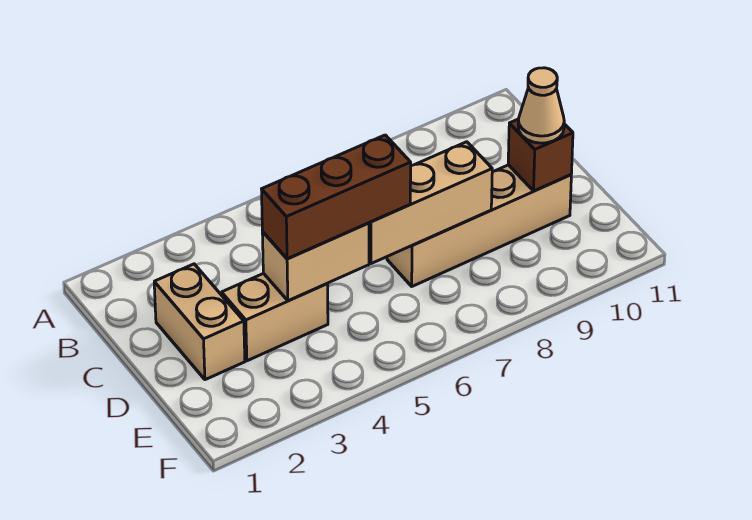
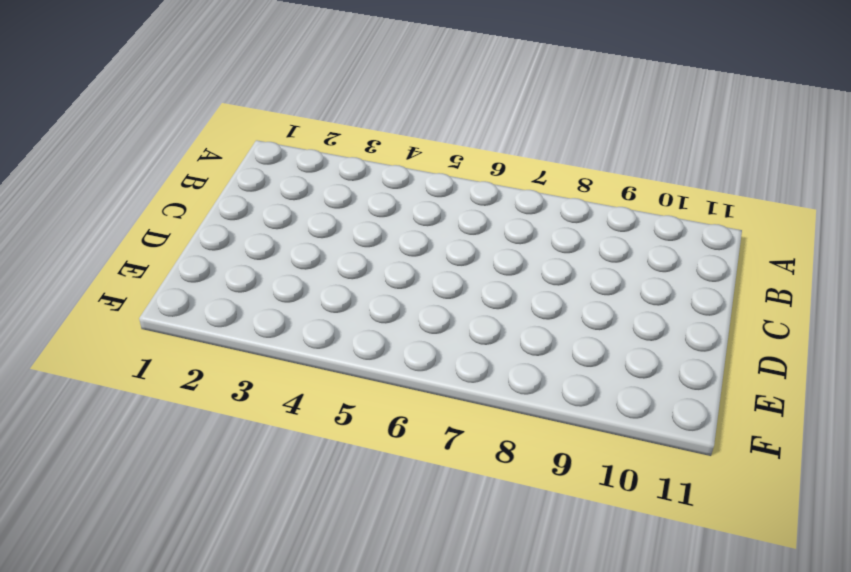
none -> tan brick C2:D2 level 1
none -> tan brick D3:D4 level 1

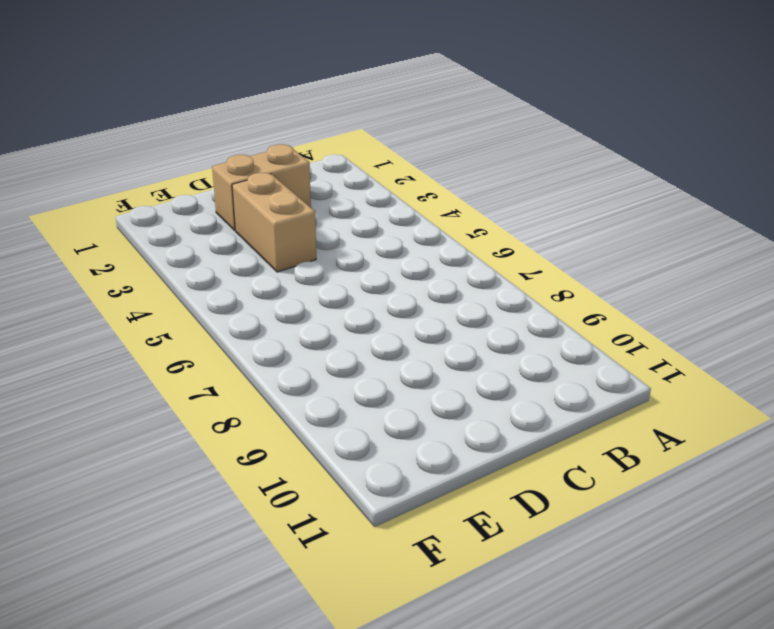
none -> tan brick D7:D10 level 1
none -> tan brick D4:D5 level 2

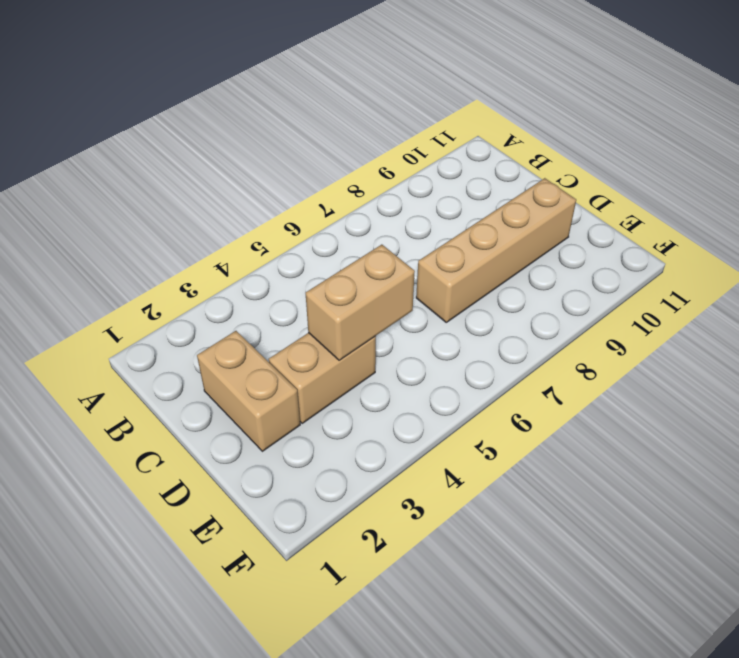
none -> tan brick D6:D8 level 2
none -> brown brick D10 level 2

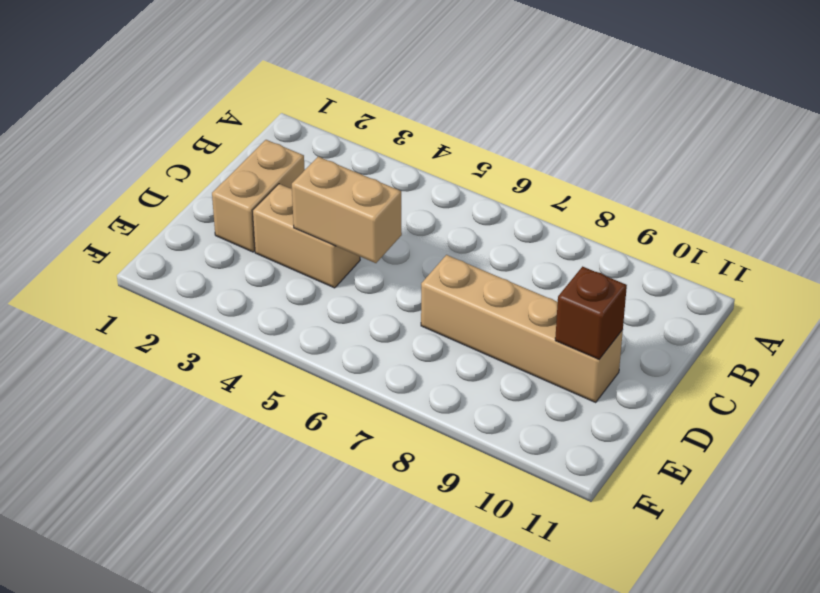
none -> tan brick D6:D8 level 2
none -> brown brick D4:D6 level 3

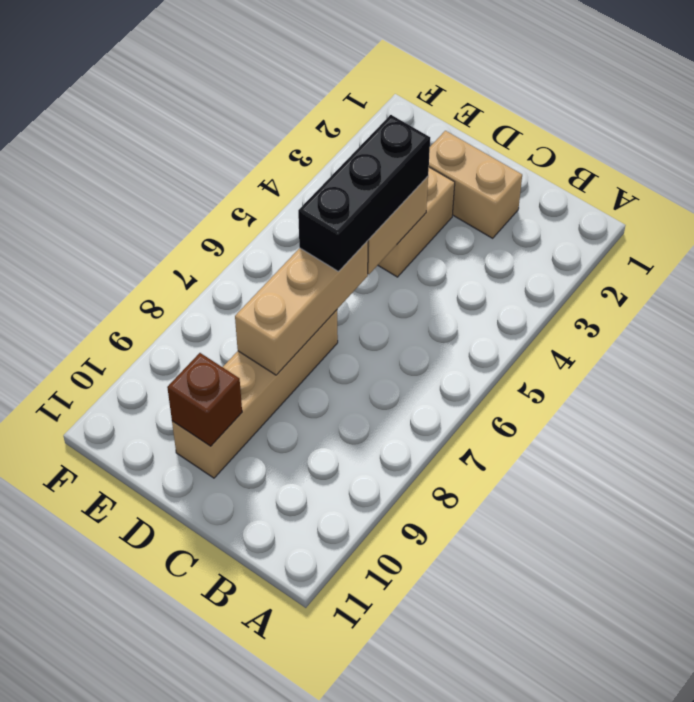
black brick D4:D6 level 3 -> brown brick D4:D6 level 3
none -> tan cone D10 level 3

